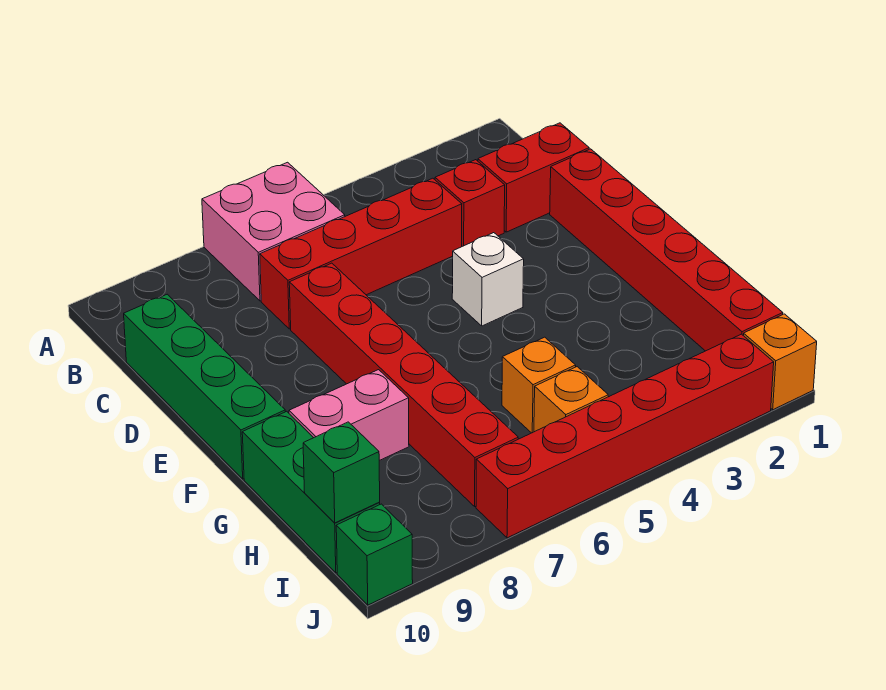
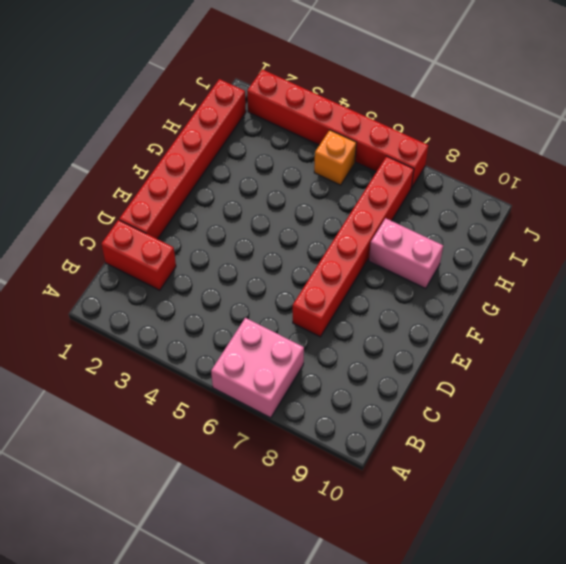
none -> red brick C3 level 1
none -> red brick C4:C7 level 1
none -> green brick C10:F10 level 1

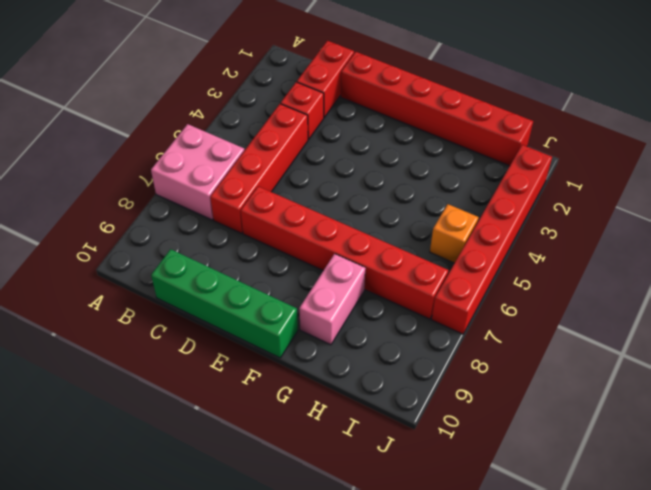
none -> white brick E4 level 1
none -> green brick G10:I10 level 1
none -> orange brick H5 level 1

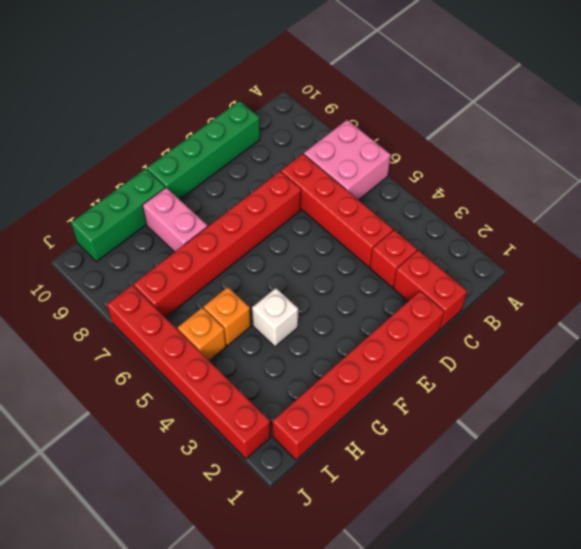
white brick G4 level 1 -> white brick E4 level 1
none -> orange brick J1 level 1
none -> green brick J10 level 1
none -> green brick I10 level 2

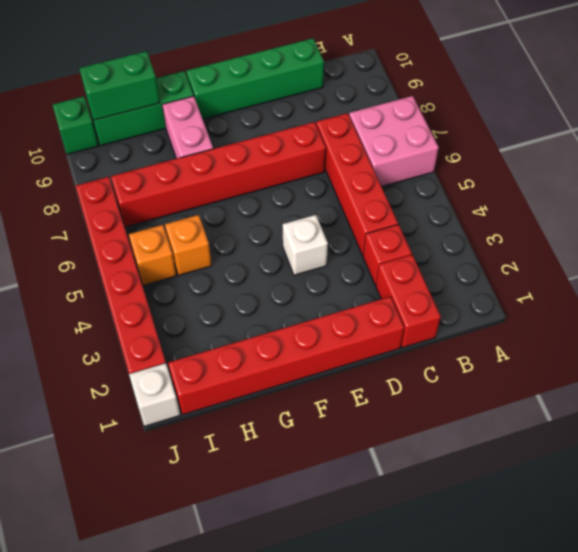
green brick H10:I10 level 2 -> green brick I10 level 2
white brick J1 level 1 -> orange brick J1 level 1

